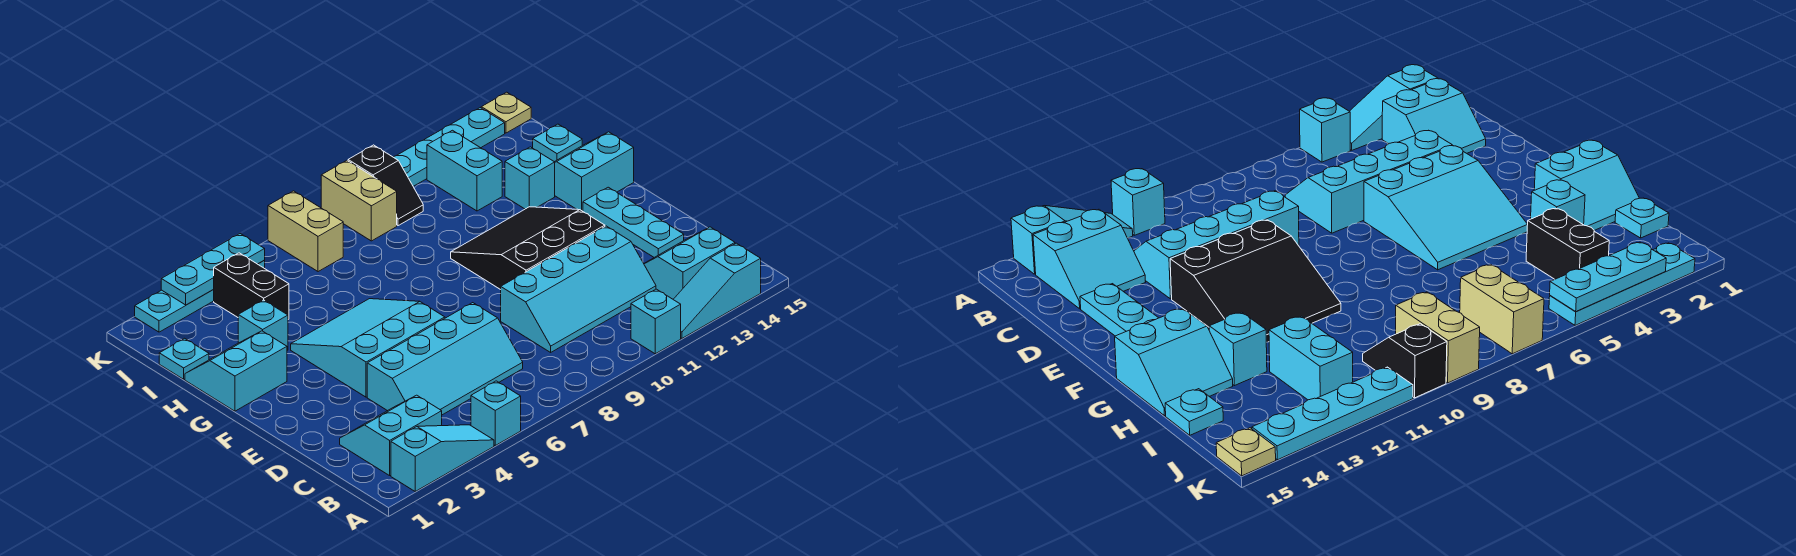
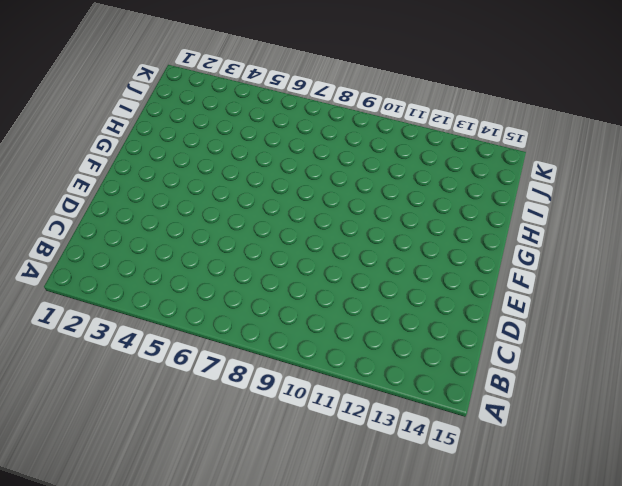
none -> cyan slope A2:A4 level 1 top 2
none -> cyan brick A5 level 1
none -> cyan brick A11 level 1

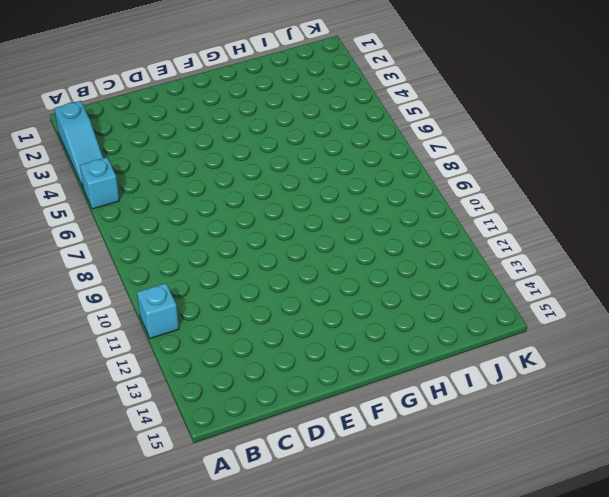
none -> cyan slope A12:A14 level 1 top 14
none -> cyan slope B2:C3 level 1 top B
none -> cyan slope B13:C14 level 1 top B

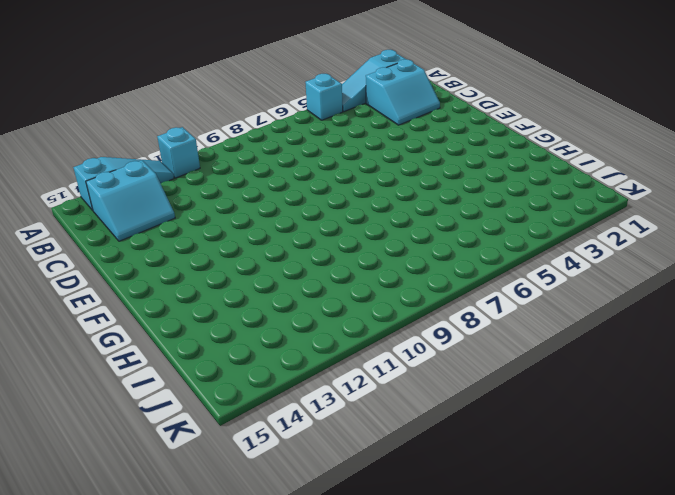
none -> cyan slope C4:D7 level 1 top D
none -> cyan slope C9:D12 level 1 top D
none -> cyan plate D14:F14 level 1

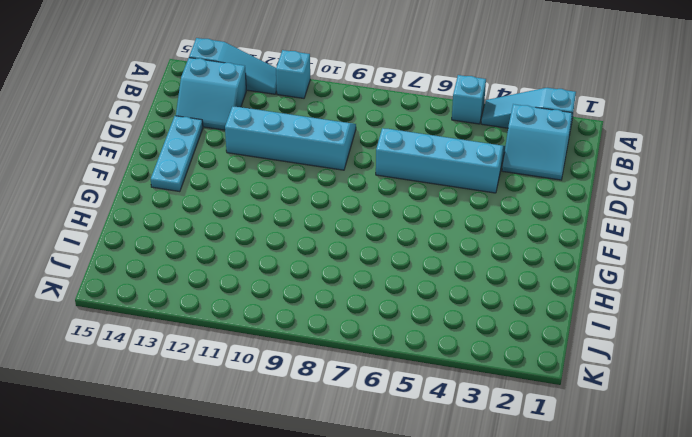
none -> cyan slope E4:G6 level 1 top E
none -> black slope E10:G12 level 1 top E
none -> cyan slope G1:H2 level 1 top G

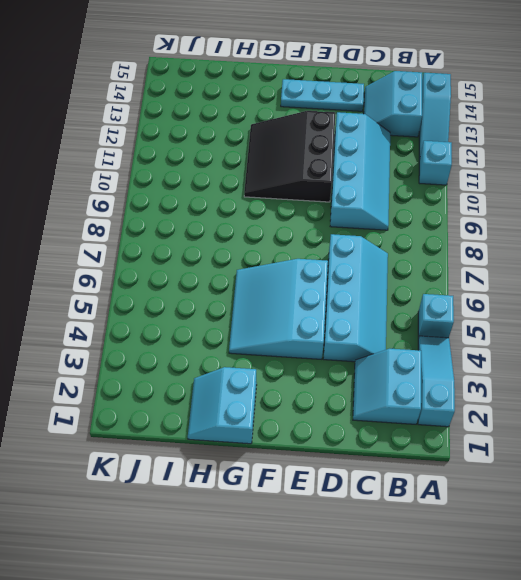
none -> cyan slope G14:H15 level 1 top G
none -> cyan brick H3 level 1
none -> cyan brick H13 level 1

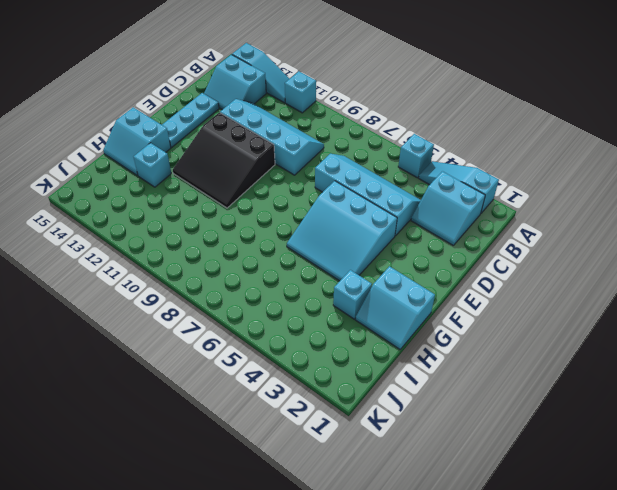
none -> cyan plate I1 level 1
none -> black brick I4:J4 level 1
none -> cyan brick I12:J12 level 1

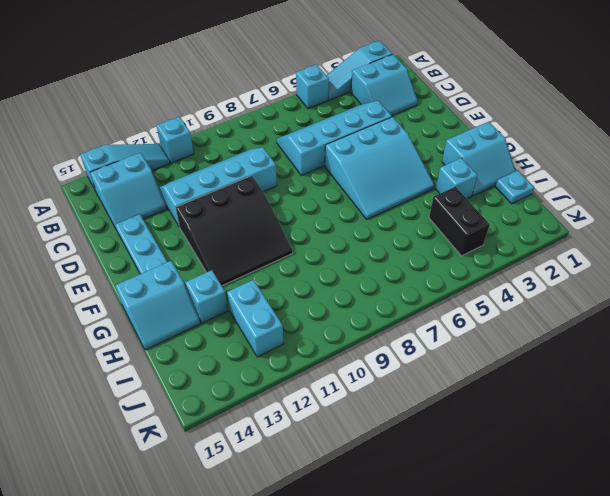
none -> cyan plate I15 level 1
none -> tan brick J7:K7 level 1
none -> tan brick J9:K9 level 1

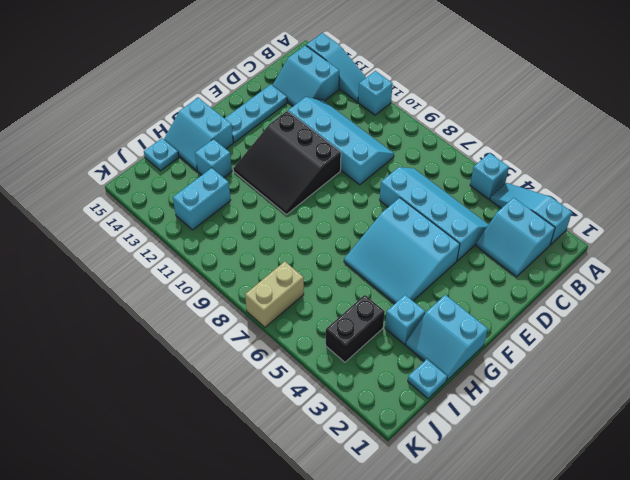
none -> tan brick J9:K9 level 1
none -> black slope J10:K10 level 1 top K
none -> cyan plate K2:K5 level 1

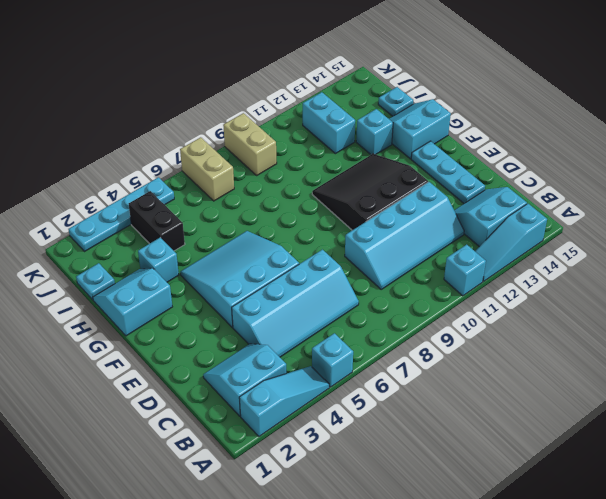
none -> black slope J10:K10 level 1 top K
none -> cyan plate K11:K14 level 1
none -> tan plate K15 level 1

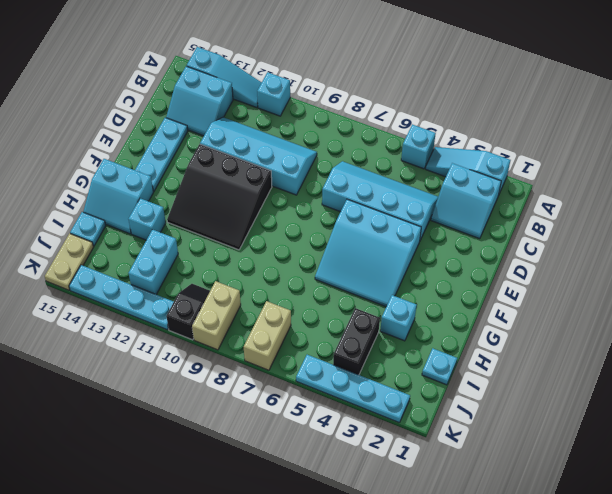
tan plate J15:K15 level 1 -> tan plate K15 level 1
none -> cyan slope G1:H2 level 1 top G
none -> cyan plate K3:K5 level 2

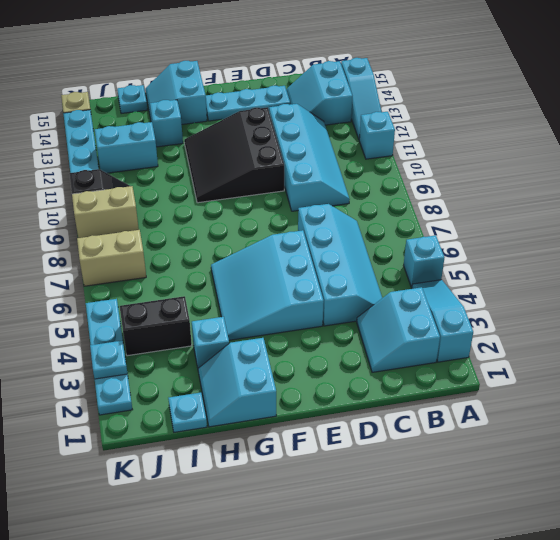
cyan plate K3 level 2 -> cyan plate K3:K5 level 2

